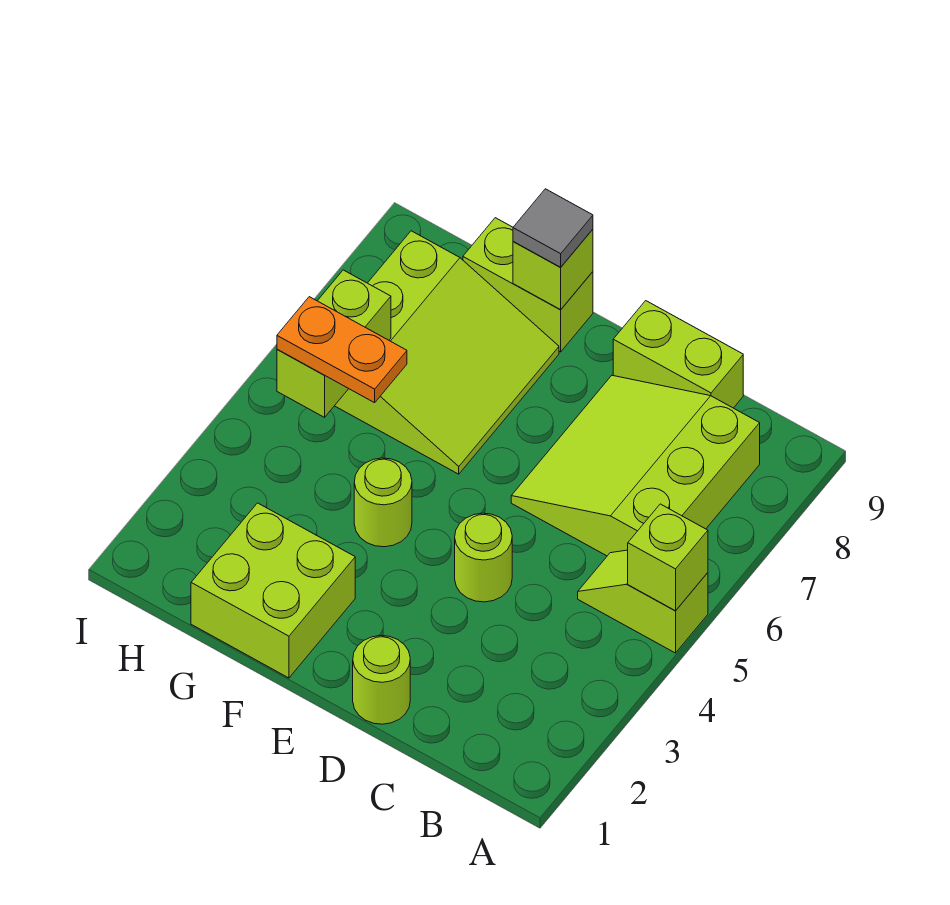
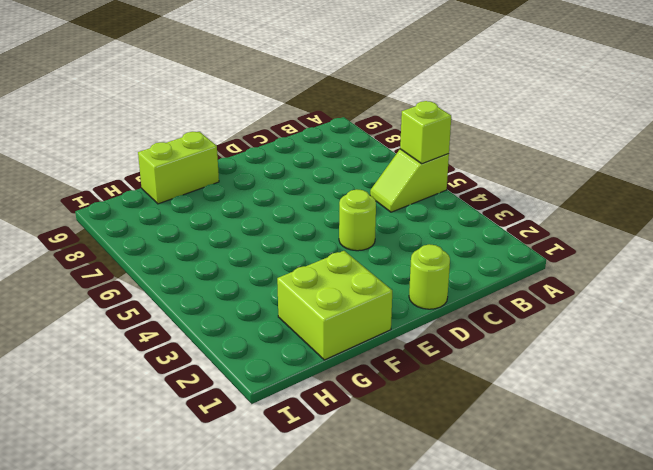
none -> lime slope B6:D8 level 1 top B
none -> lime brick C9:D9 level 1
none -> lime round brick F4 level 1

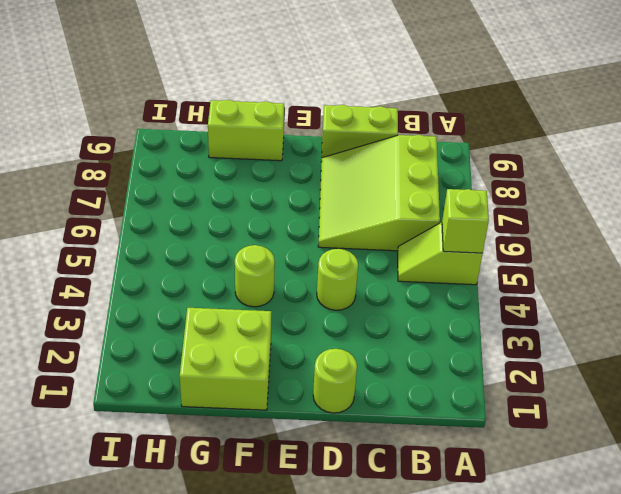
none -> lime slope F6:H8 level 1 top H
none -> lime brick F9 level 2
none -> lime brick H5:H6 level 2

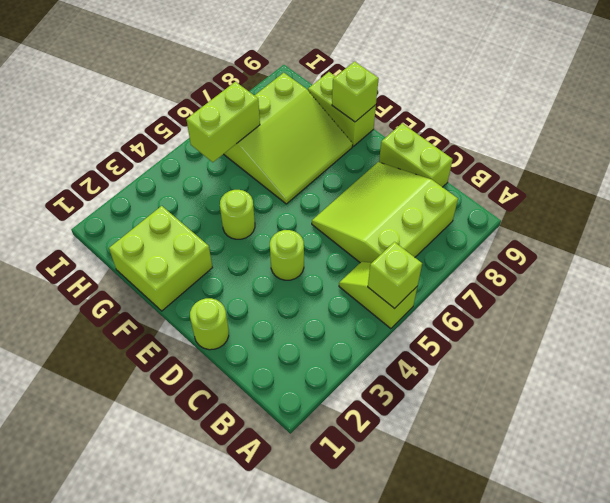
none -> grey tile F9 level 3
none -> orange plate G5:H5 level 3

